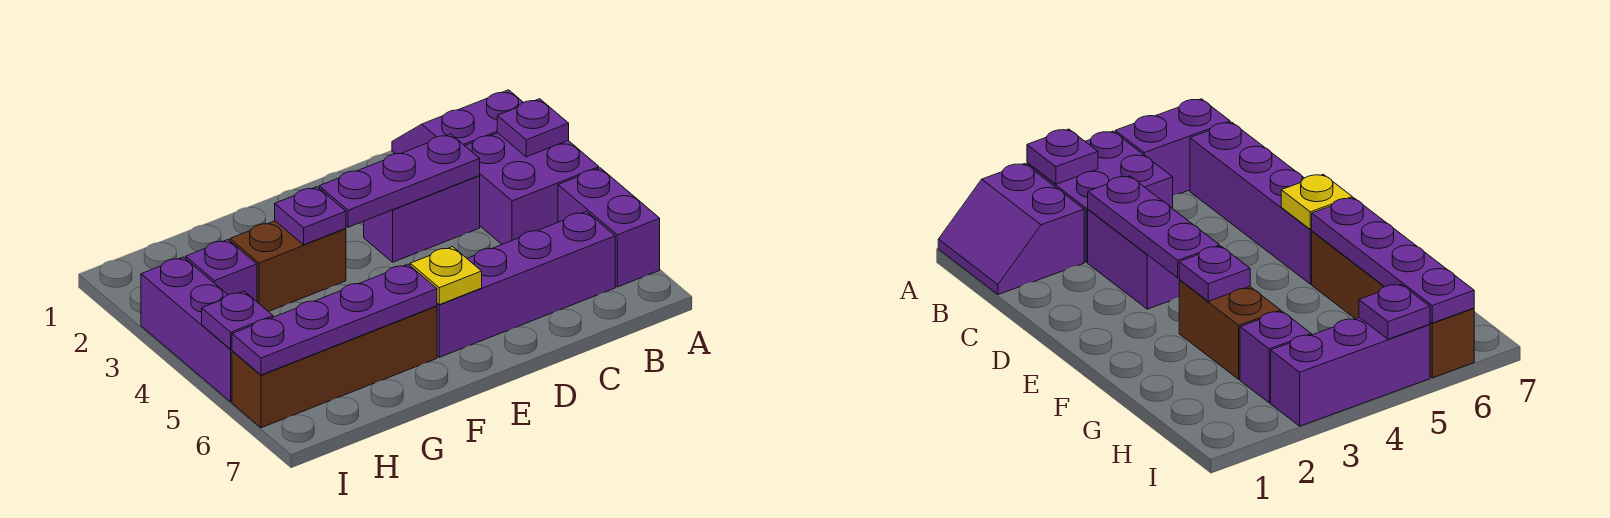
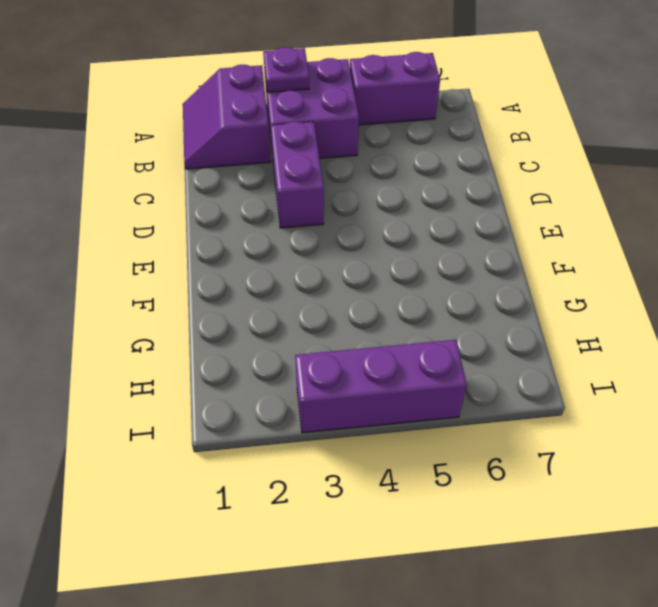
none -> purple brick B6:E6 level 1
none -> brown brick F3:G3 level 1
none -> brown brick F6:I6 level 1

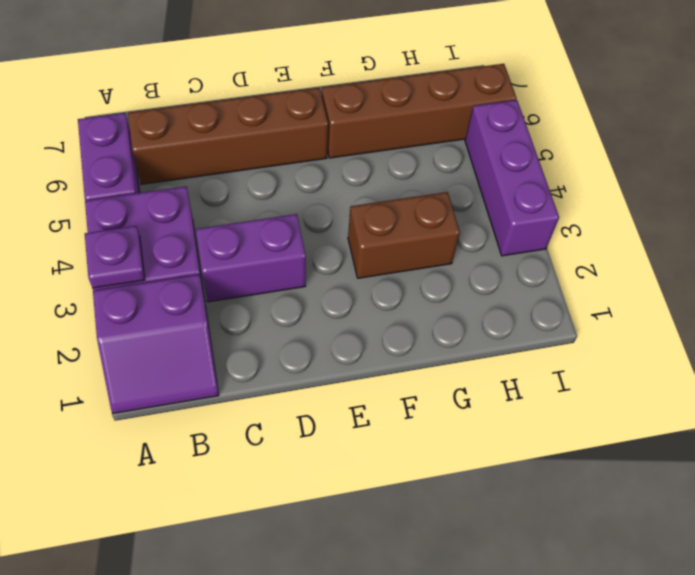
brown brick B6:E6 level 1 -> purple brick B6:E6 level 1
none -> purple brick H3 level 1
none -> purple plate C3:E3 level 2
none -> yellow plate E6 level 2

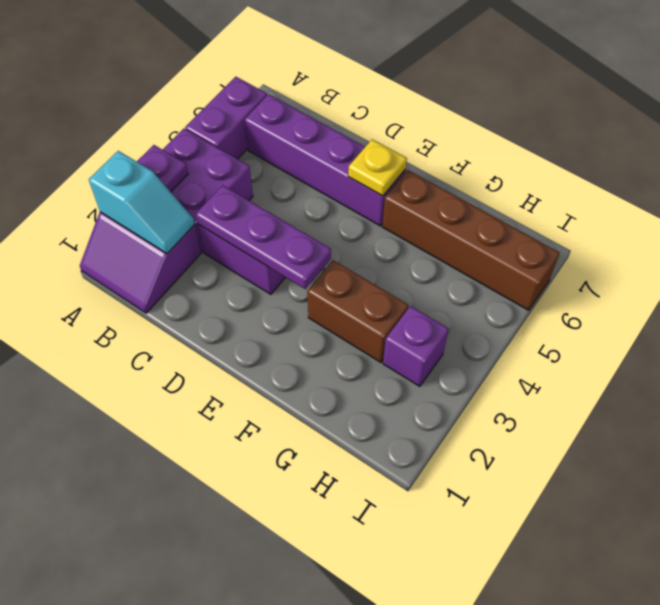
cyan slope A2:B2 level 2 top A -> none
none -> purple brick I3:I5 level 1
none -> purple plate F3 level 2
none -> purple plate F6:I6 level 2

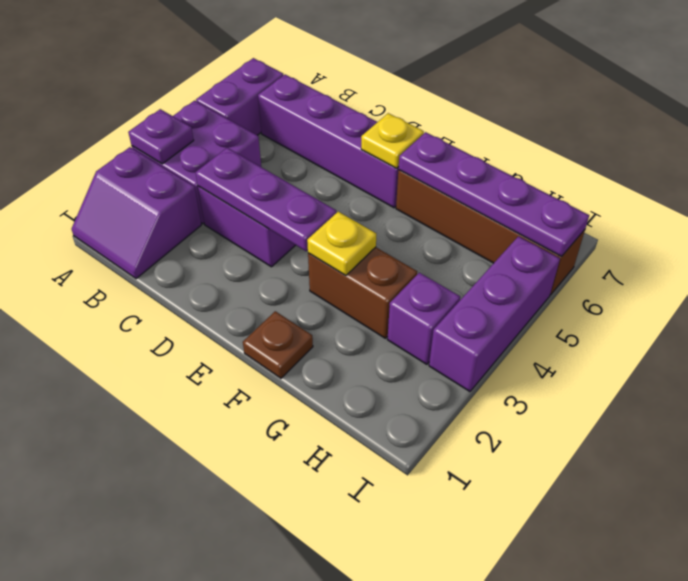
brown plate F1 level 1 -> none
yellow plate F3 level 2 -> purple plate F3 level 2
none -> purple plate I5 level 2

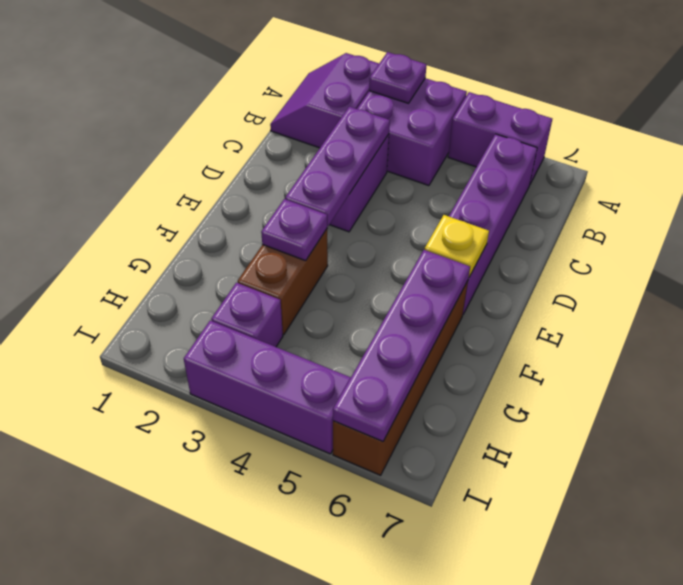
none -> purple plate I5 level 2

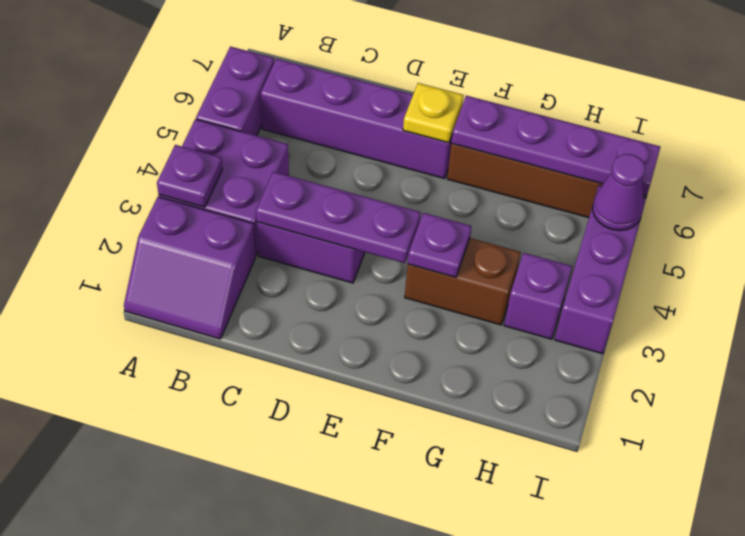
purple cone I5 level 2 -> purple plate I5 level 2

